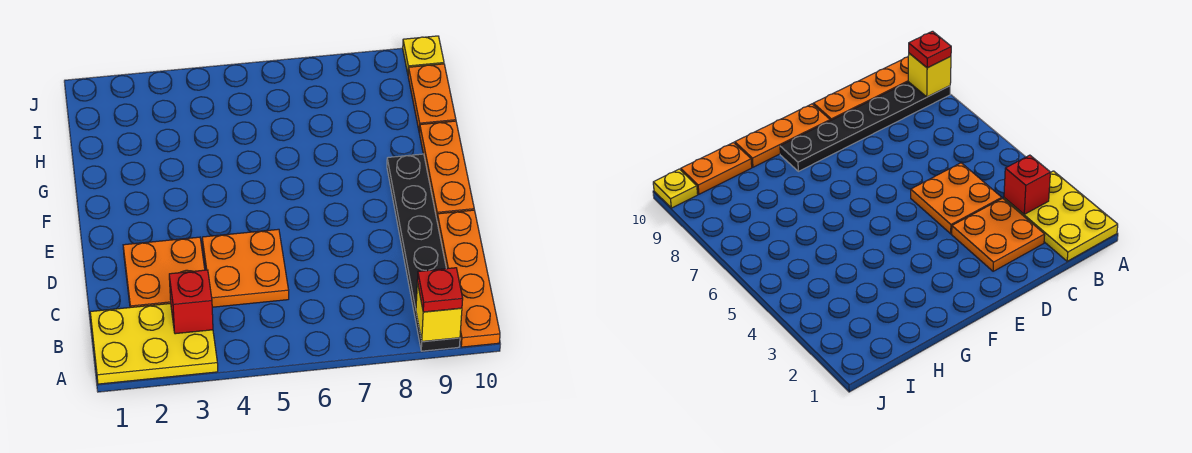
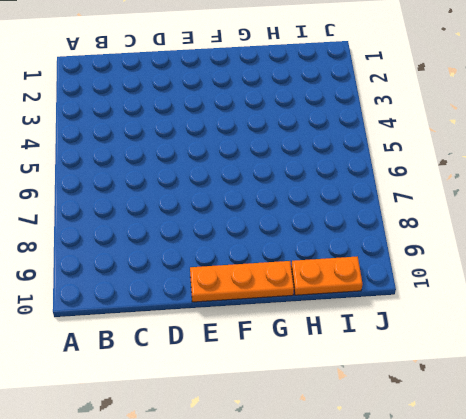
none -> yellow plate A1:B3 level 1
none -> black plate A9:F9 level 1

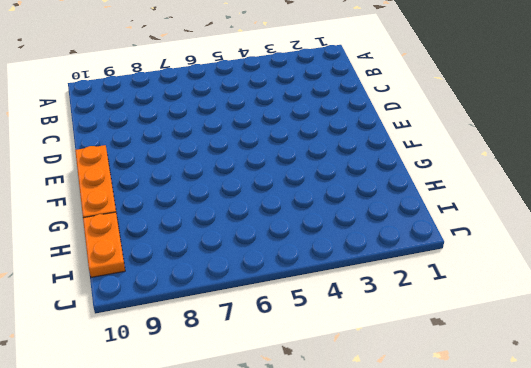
none -> yellow plate A1:B3 level 1
none -> black plate A9:F9 level 1

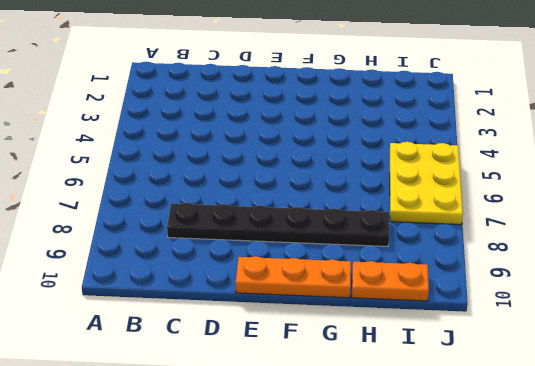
black plate C8:H8 level 1 -> black plate A9:F9 level 1
yellow plate I5:J7 level 1 -> yellow plate A1:B3 level 1
none -> orange plate A10:D10 level 1
none -> orange plate C2:D3 level 1

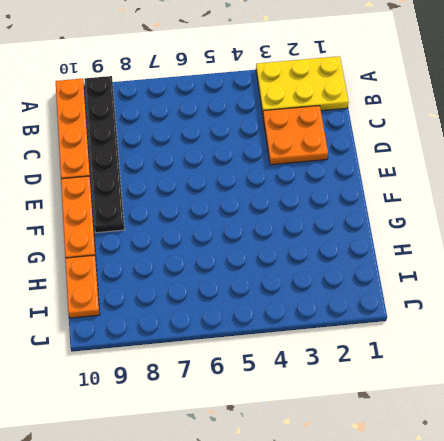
none -> orange plate C4:D5 level 1
none -> yellow plate J10 level 1

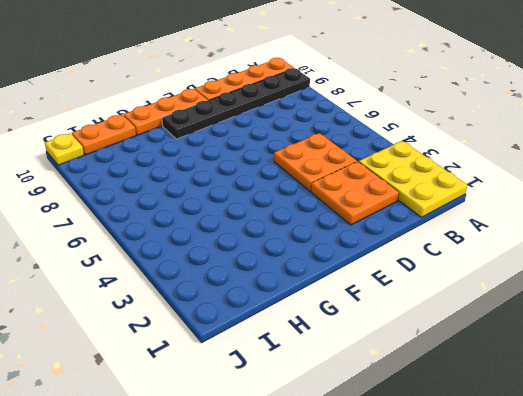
none -> yellow brick A9 level 2
none -> red brick B3 level 2

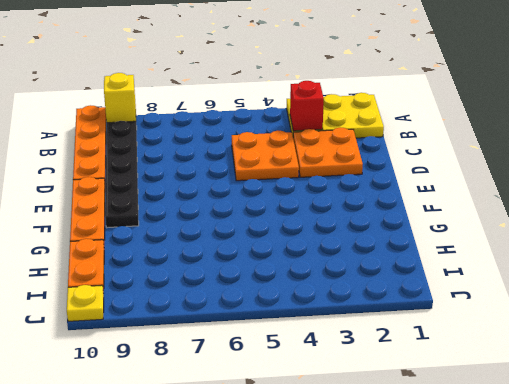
none -> red plate A9 level 3

